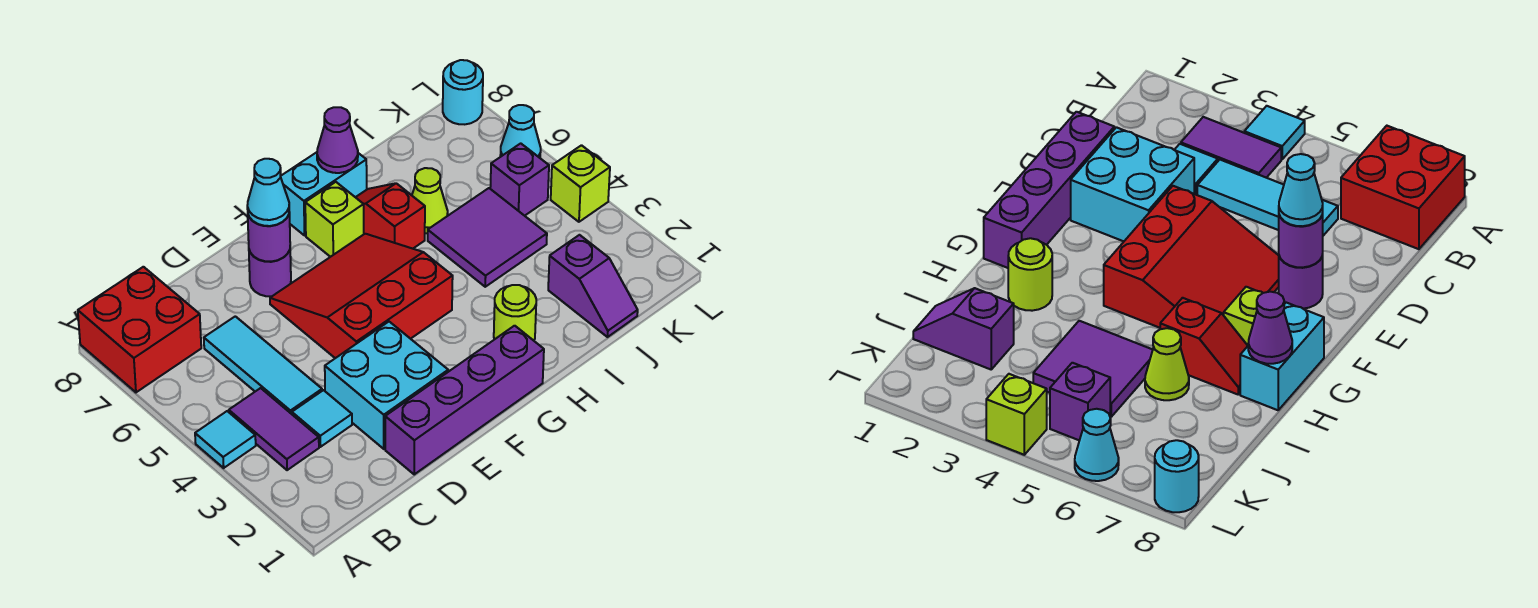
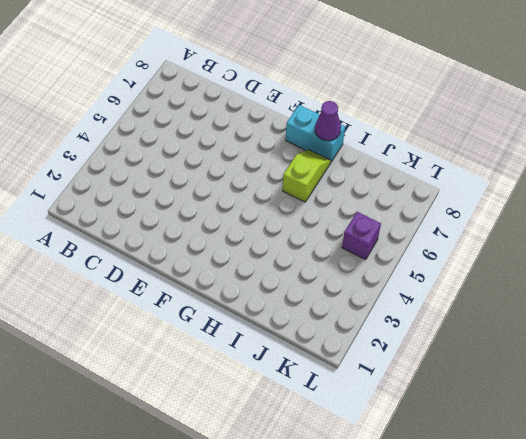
lime slope H6:H7 level 1 top 6 -> red slope H6:H7 level 1 top 6
none -> cyan tile A4 level 1
none -> red brick A7:B8 level 1
none -> purple tile B3:B4 level 1

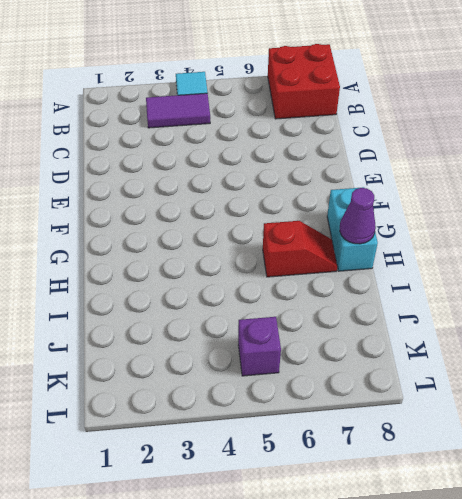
none -> cyan tile C3 level 1
none -> cyan tile C4:C6 level 1
none -> purple brick D1:G1 level 1

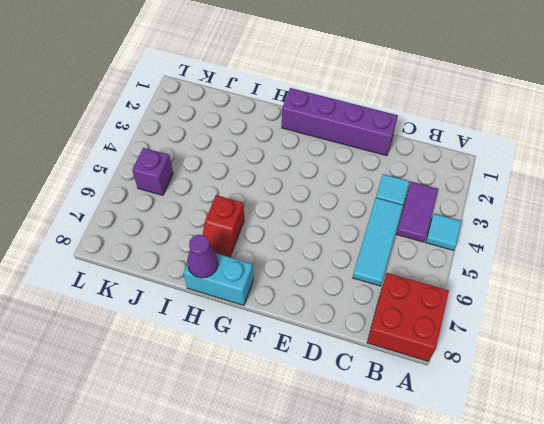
none -> cyan brick D2:E3 level 1
none -> red slope E4:G6 level 1 top 4
none -> purple round brick E7 level 1

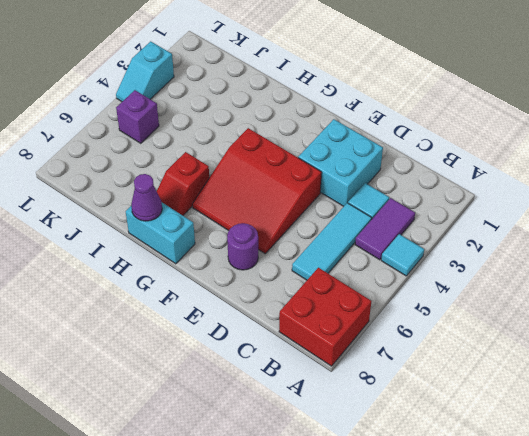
cyan slope L3:L4 level 1 top 3 -> lime brick L4 level 1
none -> purple brick D1:G1 level 1
none -> lime brick G7 level 1
none -> lime round brick H2 level 1

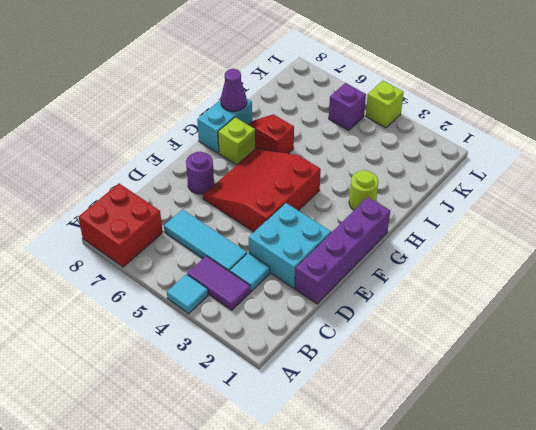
none -> purple tile I4:J5 level 1
none -> lime cone I6 level 1
none -> purple slope J1:J2 level 1 top 2

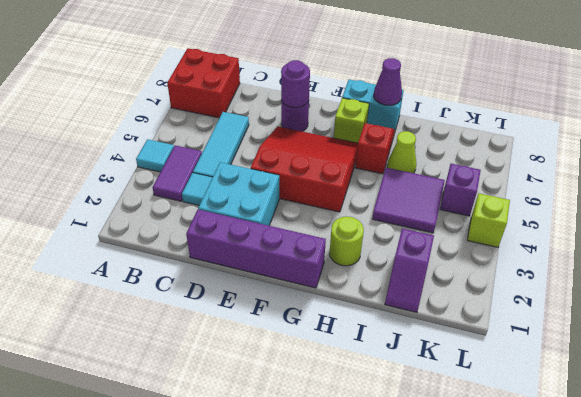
none -> cyan cone L6 level 1
none -> cyan round brick L8 level 1
none -> cyan cone E7 level 3

